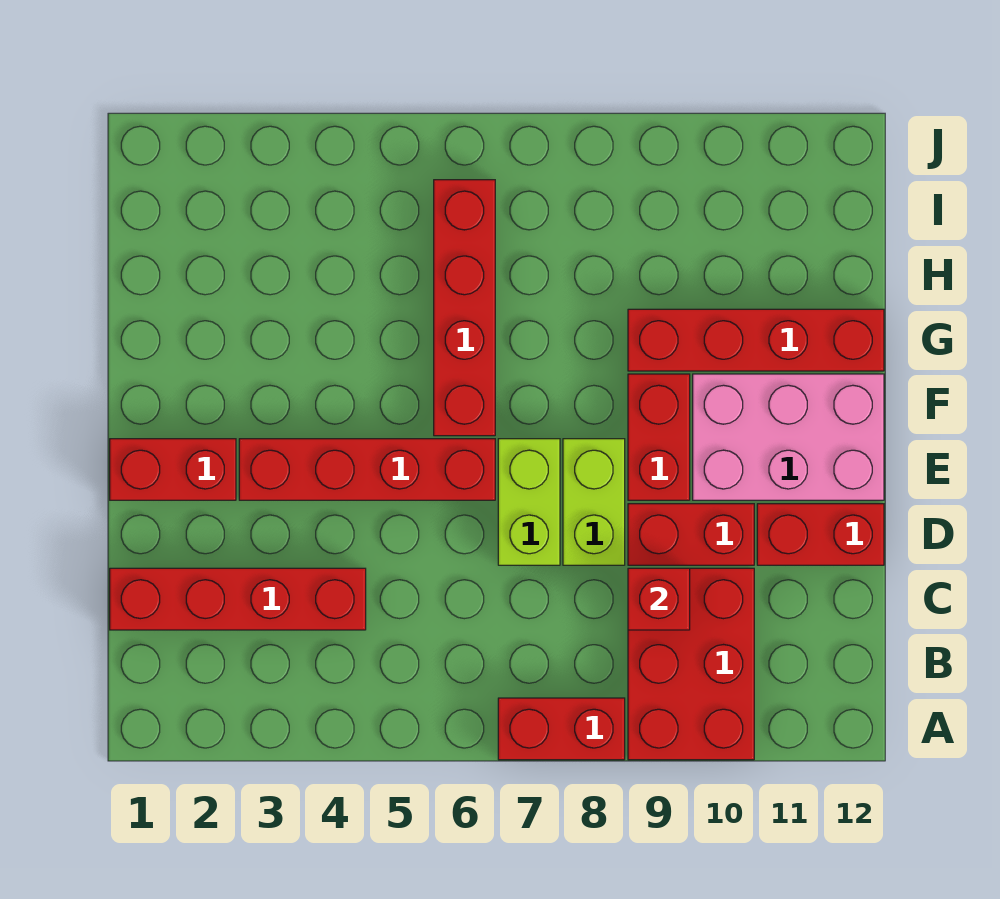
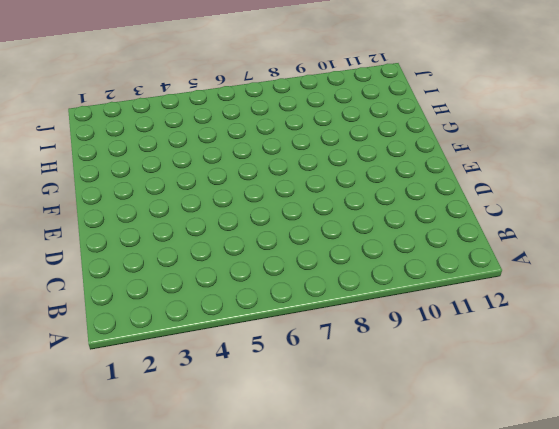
none -> red brick A7:A8 level 1
none -> red brick A9:C10 level 1
none -> red brick C1:C4 level 1

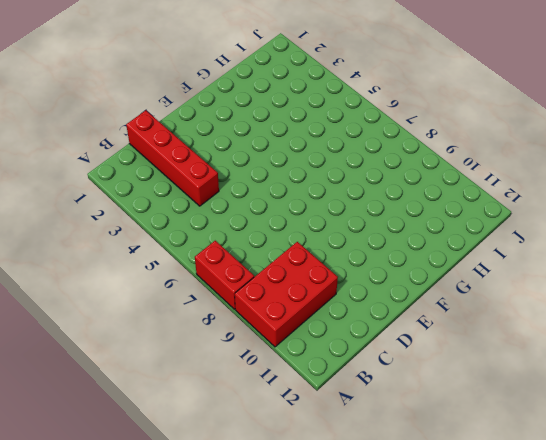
none -> lime brick D7:E7 level 1
none -> lime brick D8:E8 level 1
none -> red brick D9:D10 level 1

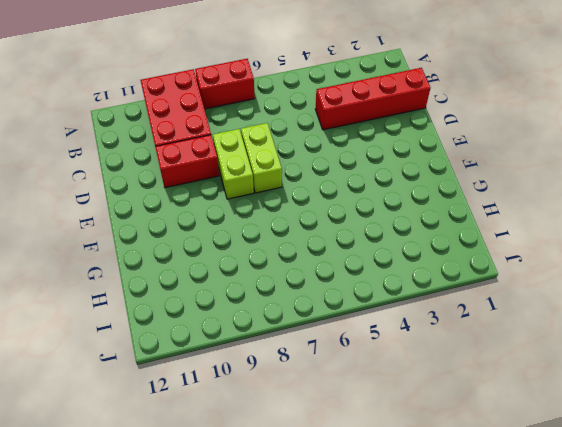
none -> red brick D11:D12 level 1
none -> red brick E1:E2 level 1
none -> red brick E3:E6 level 1

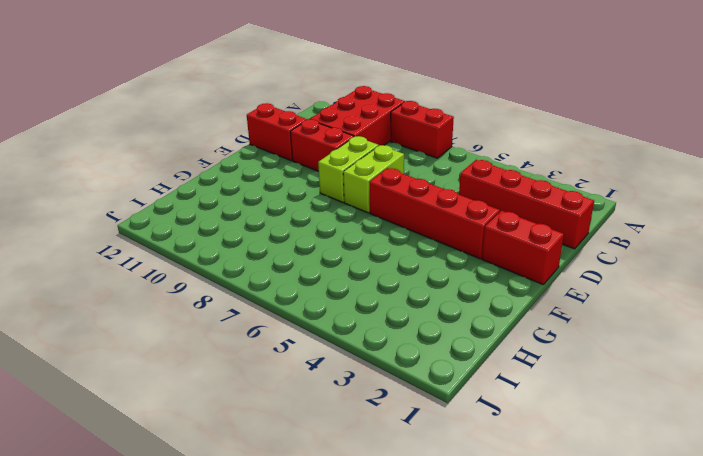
none -> red brick E9:F9 level 1
none -> pink brick E10:F12 level 1
none -> red brick F6:I6 level 1

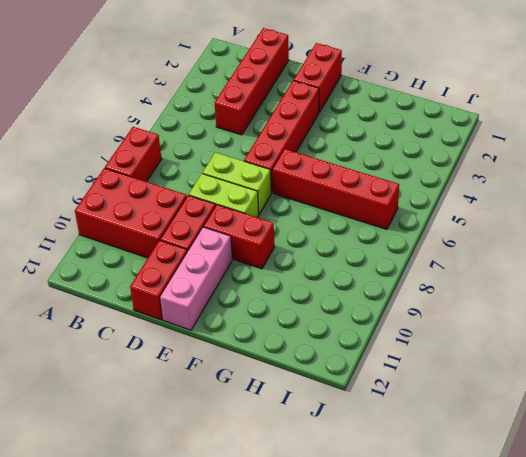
pink brick E10:E12 level 1 -> pink brick E10:F12 level 1
none -> red brick G9:G12 level 1
none -> red brick C9 level 2

